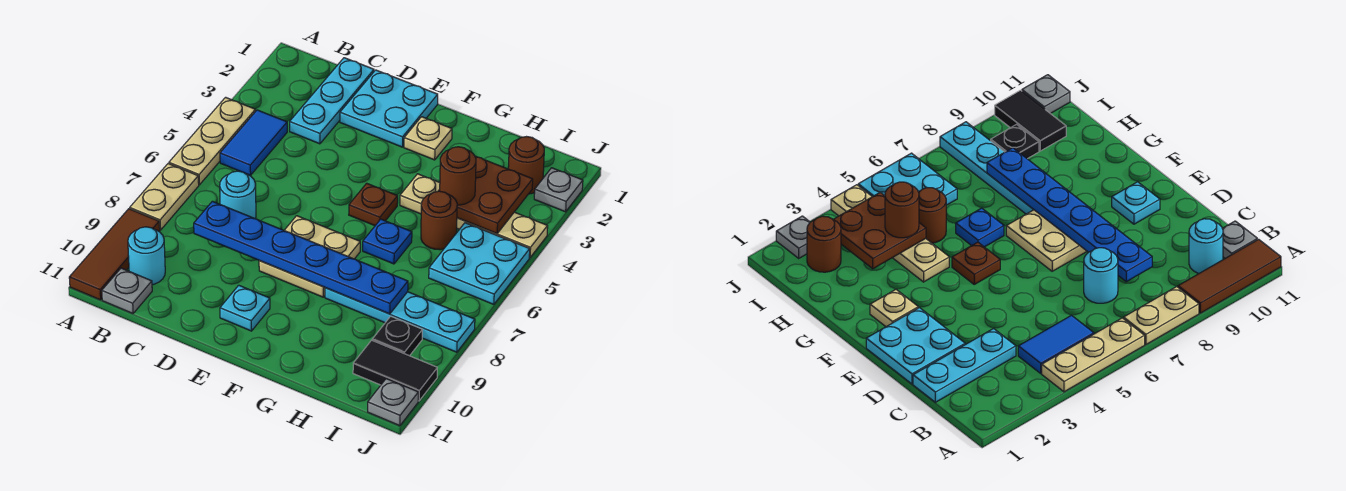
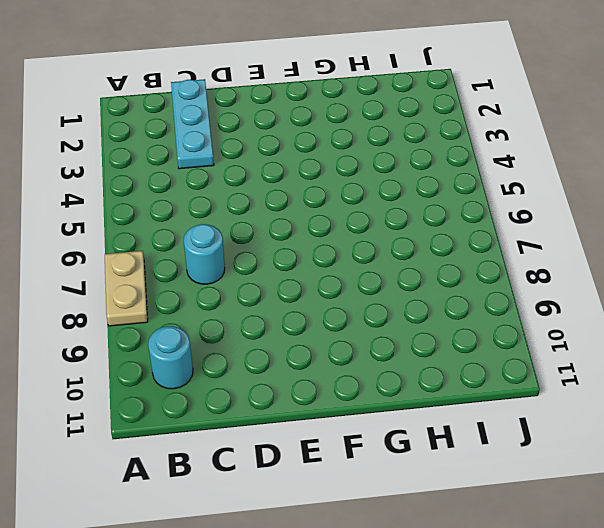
none -> tan plate A4:A6 level 1
none -> brown tile A9:A11 level 1
none -> blue tile B4:B5 level 1

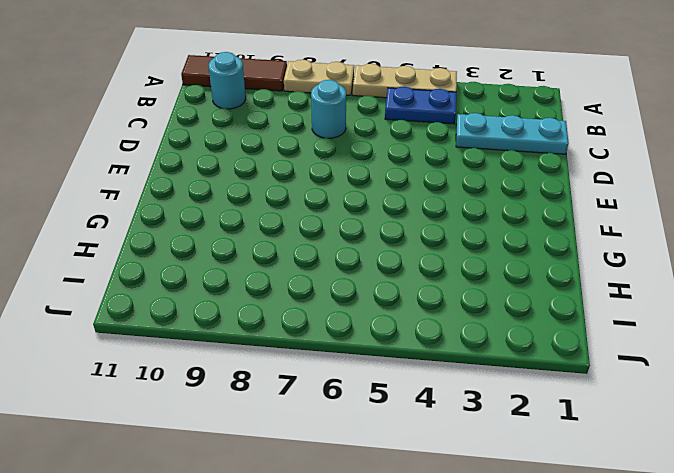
blue plate B4:B5 level 1 -> blue tile B4:B5 level 1
none -> grey plate B11 level 1
none -> cyan plate D1:E2 level 1
none -> tan plate E7:F8 level 1

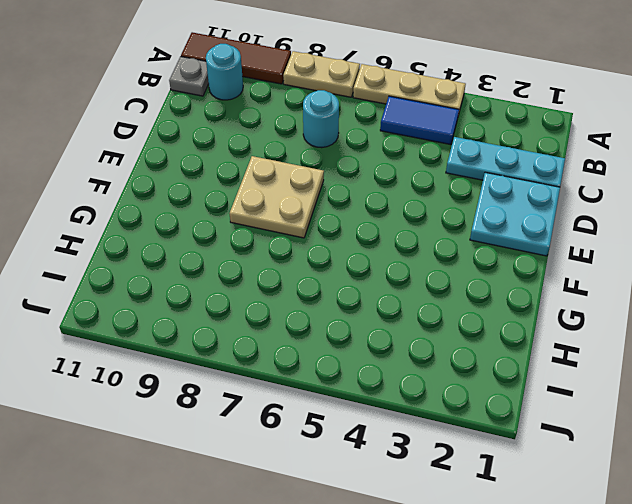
none -> cyan plate E10 level 1
none -> tan plate F2 level 1
none -> brown plate F5 level 1

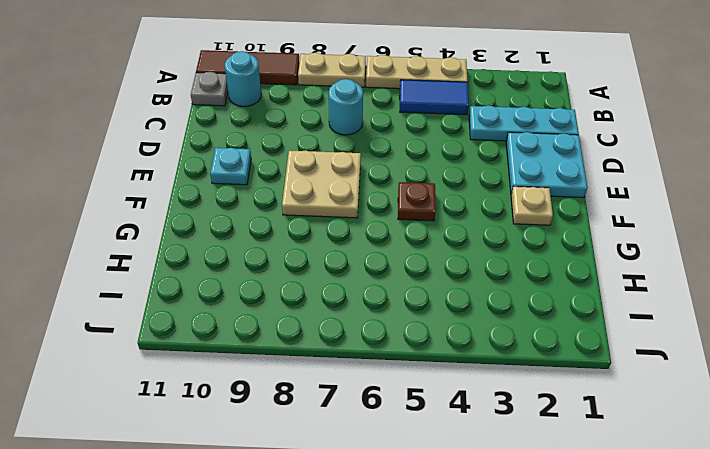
none -> tan plate G4:J4 level 1
none -> blue plate G6 level 1
none -> cyan plate G8:J8 level 1

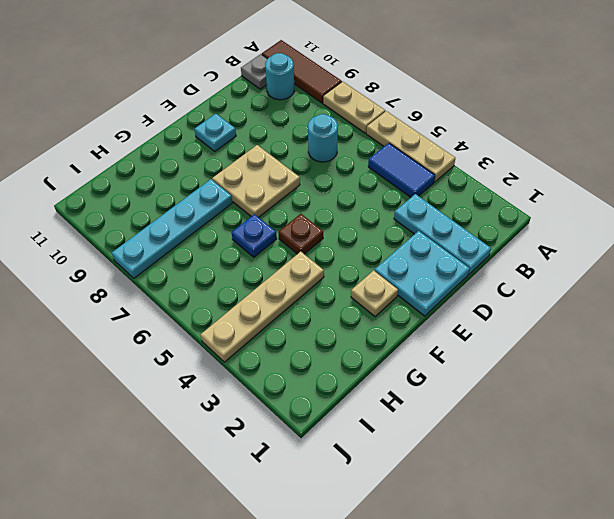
none -> brown round brick H5 level 1
none -> brown round brick I2 level 1
none -> cyan plate I5:J6 level 1

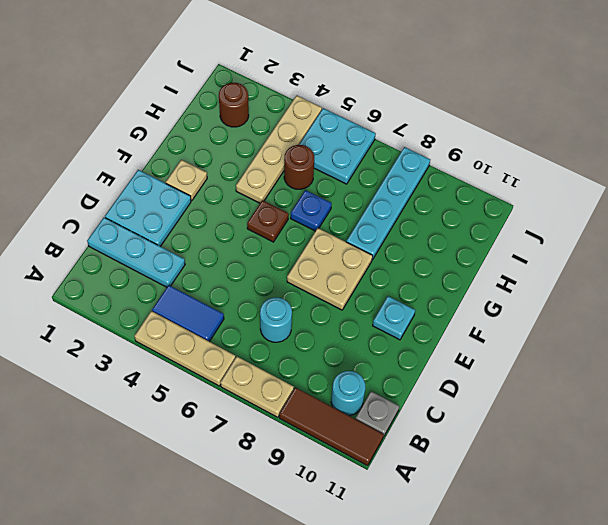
none -> black plate I9 level 1
none -> black tile I10:J10 level 1
none -> grey plate J2 level 1

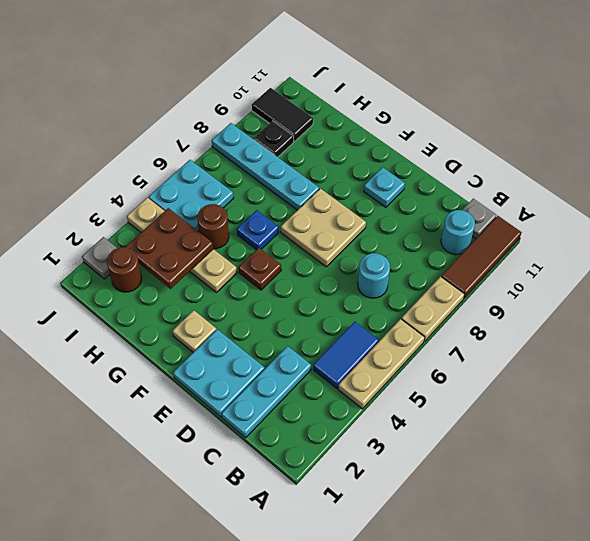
none -> grey plate J11 level 1
none -> blue plate C8:H8 level 2
none -> brown round brick H4 level 3

